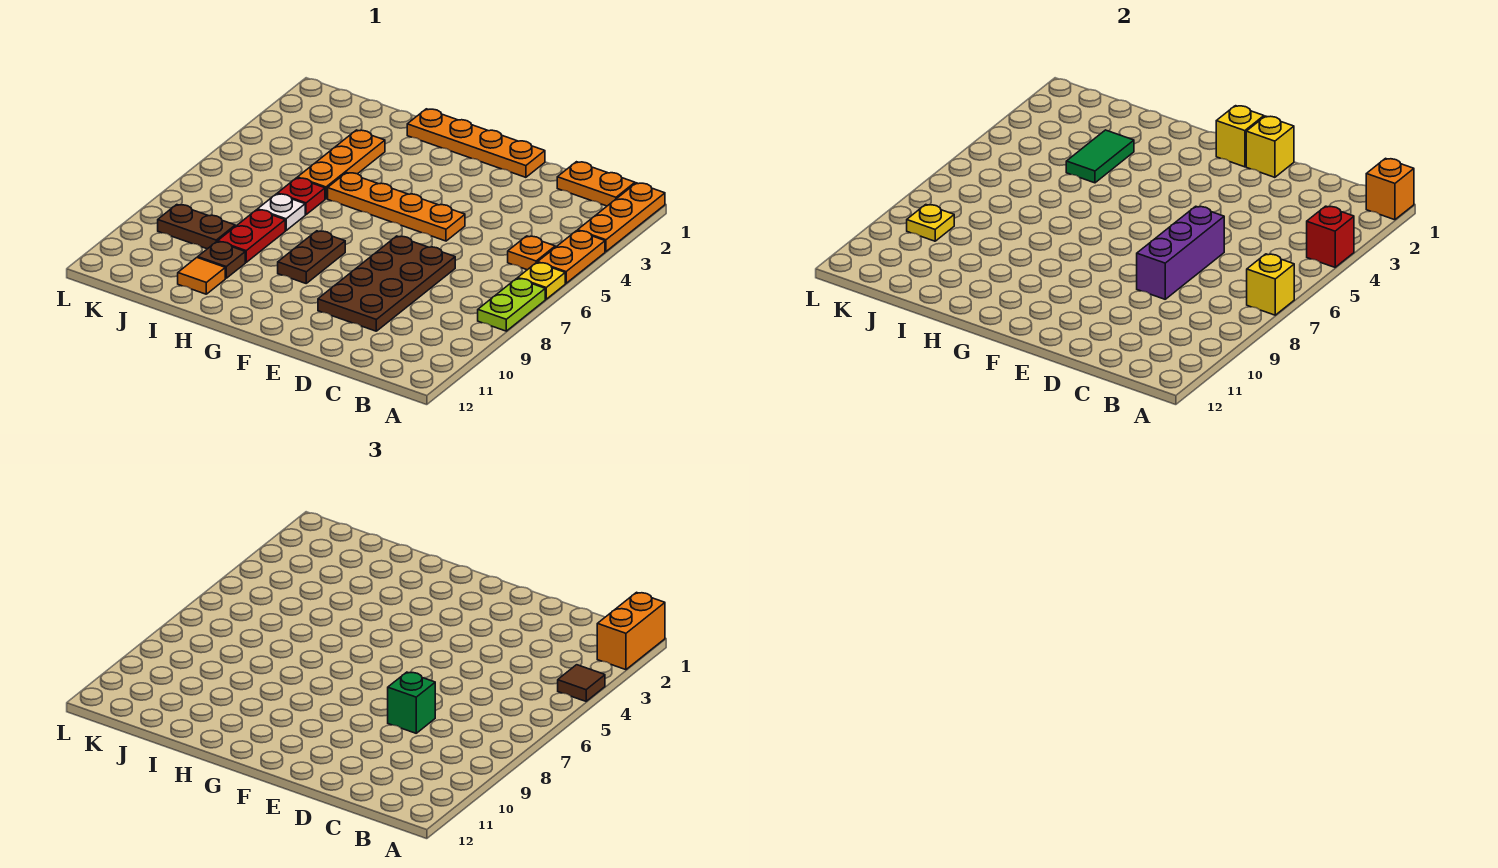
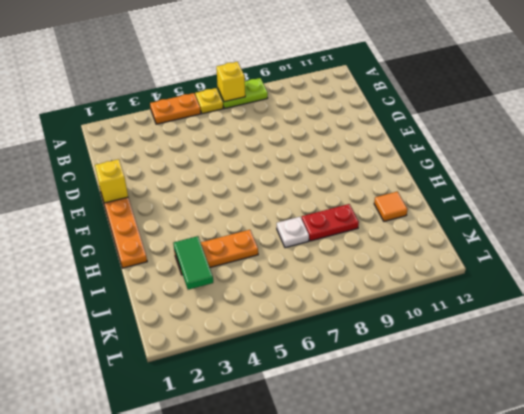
green tile I3:J3 level 2 -> green tile I3:I4 level 2
none -> orange plate A1:A3 level 1
none -> orange plate B1:C1 level 1
none -> orange plate B5 level 1

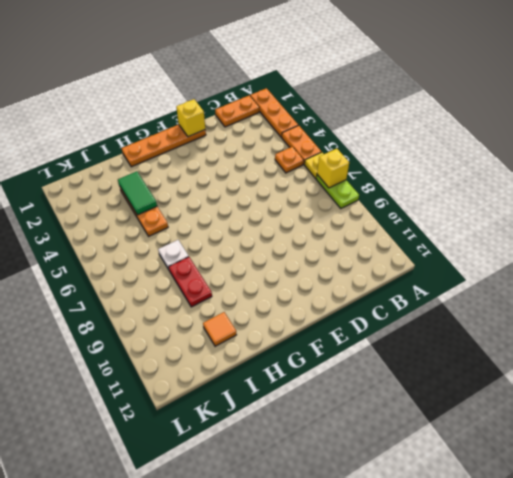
none -> brown plate D7:E10 level 1
none -> orange plate E5:H5 level 1
none -> brown plate G8:G9 level 1

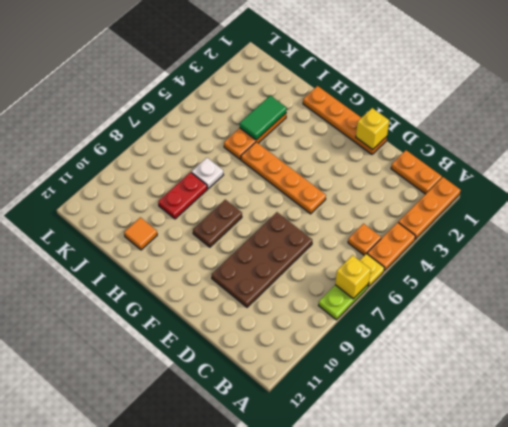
none -> red plate I6 level 1
none -> brown plate I10 level 1
none -> brown plate J9:K9 level 1

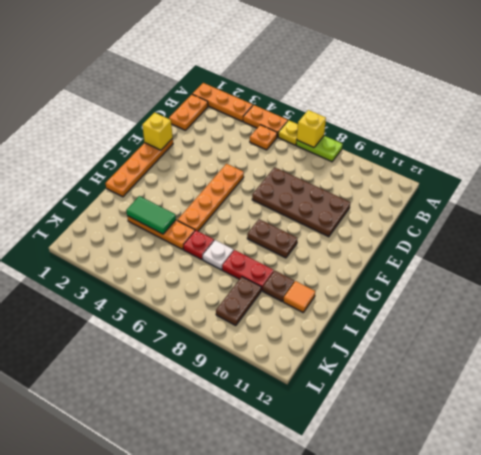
none -> orange brick A1 level 2
none -> red brick A4 level 2
none -> purple brick D6:D8 level 2

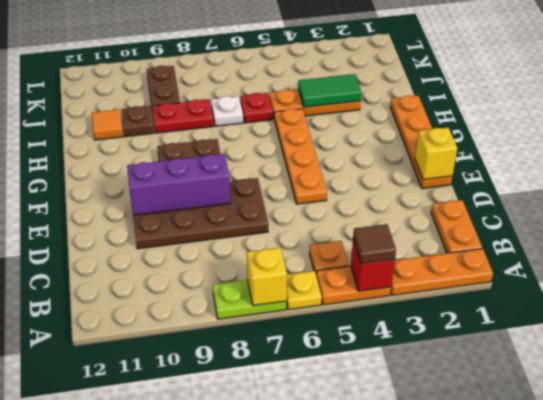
purple brick E8:E10 level 2 -> purple brick D6:D8 level 2
none -> orange brick A1 level 2
none -> yellow brick F1 level 2
none -> yellow plate K9 level 2

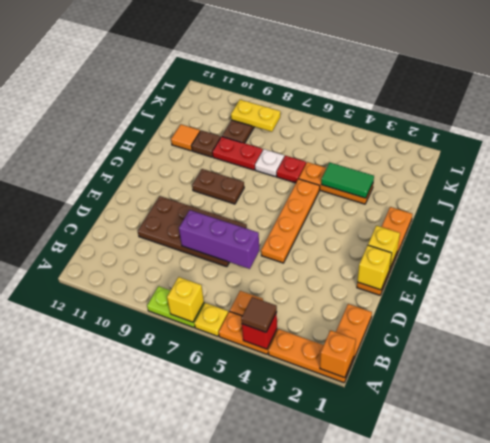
yellow plate K8:K9 level 2 -> yellow plate K9 level 2
none -> orange brick A1:A2 level 3
none -> green brick D8 level 3

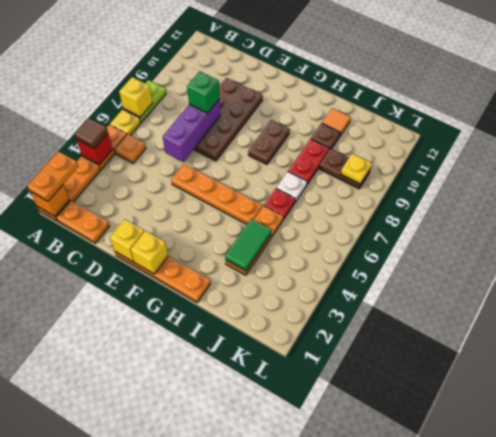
orange plate A1:A2 level 3 -> orange brick A1:A2 level 3

